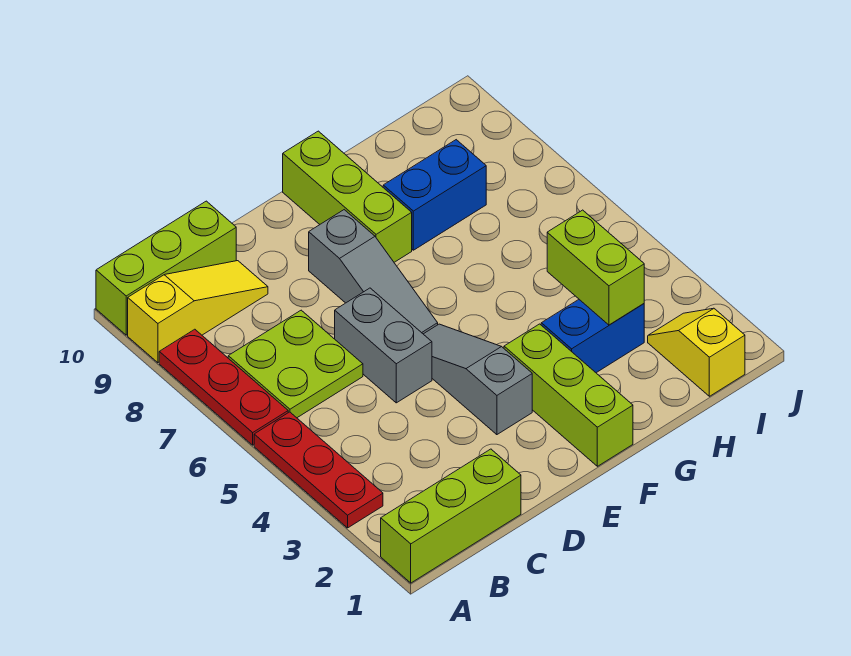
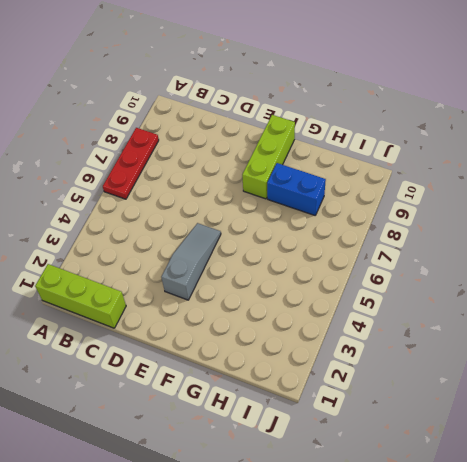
none -> red plate A3:A5 level 1
none -> yellow slope A9:C9 level 1 top A
none -> lime brick A10:C10 level 1

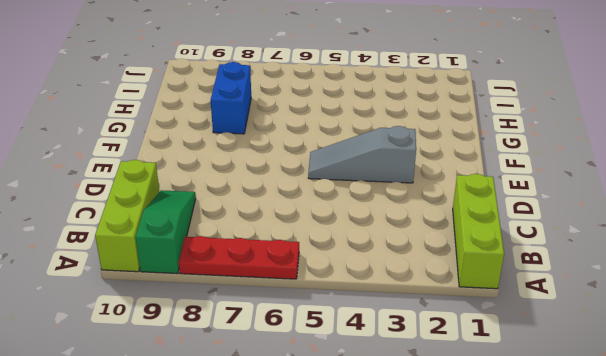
green slope A9:C9 level 1 top A -> yellow slope A9:C9 level 1 top A
none -> red plate A3:A5 level 1
none -> lime plate B6:C7 level 1
none -> grey brick D5:D6 level 1

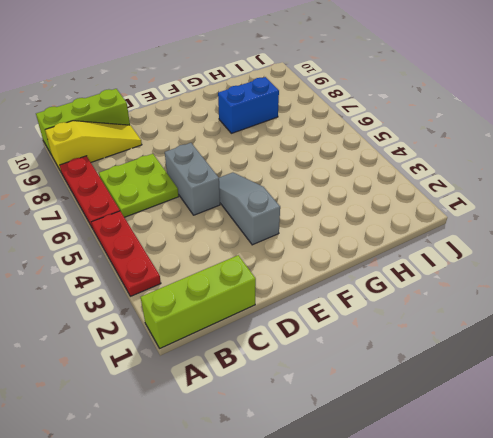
none -> grey slope E6:E8 level 1 top 8
none -> lime brick F1:F3 level 1
none -> lime brick F8:F10 level 1

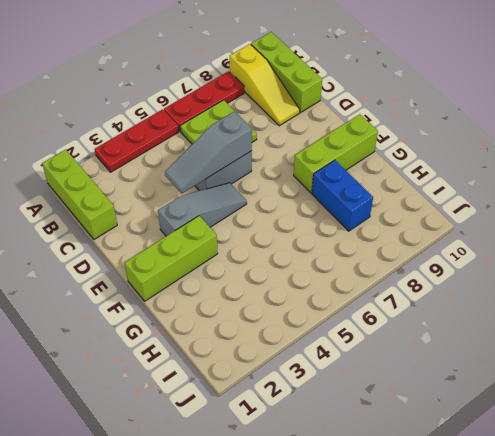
grey slope D4:D6 level 2 top 6 -> grey slope E6:E8 level 1 top 8
none -> blue brick G3:H3 level 1
none -> yellow slope I1:I2 level 1 top 1
none -> lime brick H3:H4 level 2

